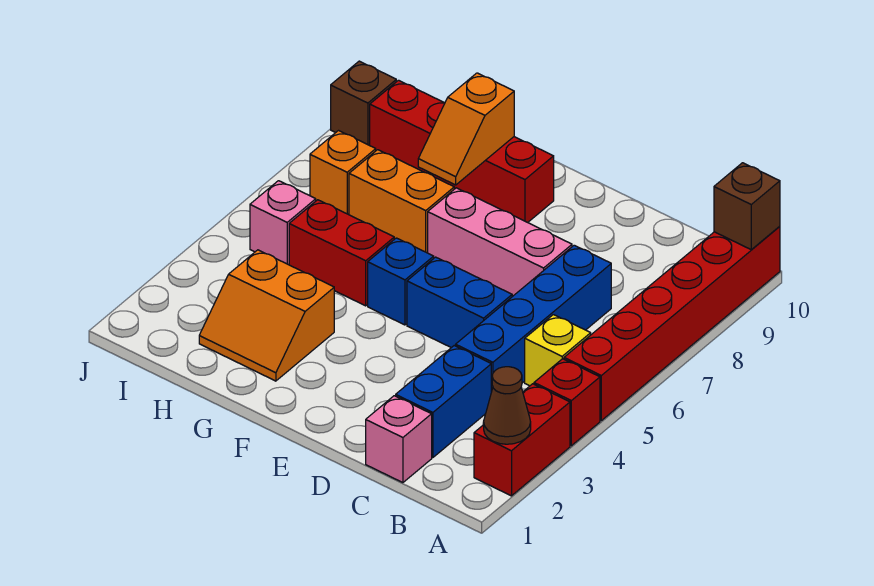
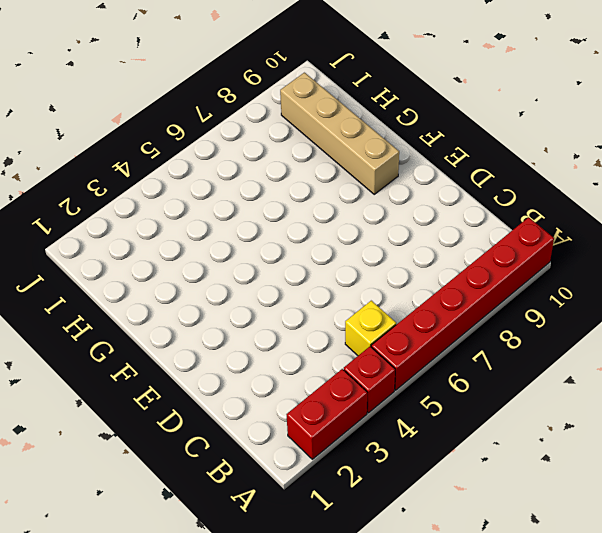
tan brick F9:I9 level 1 -> red brick F9:I9 level 1
none -> pink brick C1 level 1
none -> blue brick C2:C3 level 1
none -> blue brick C4:C7 level 1

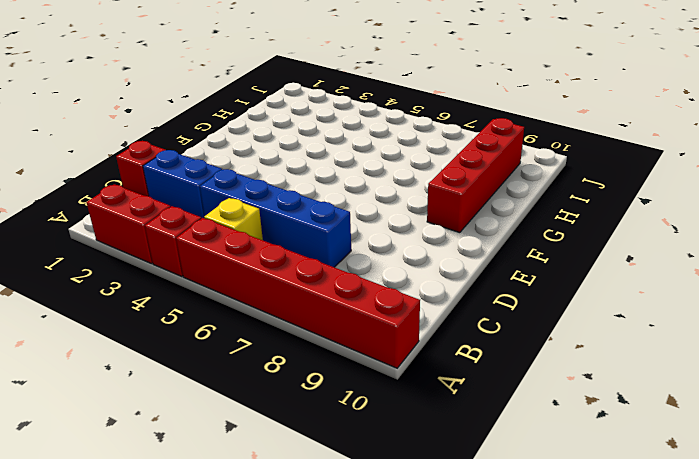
red brick C1 level 1 -> pink brick C1 level 1
none -> blue brick D5:E5 level 1
none -> pink brick D7:F7 level 1
none -> blue brick F5 level 1

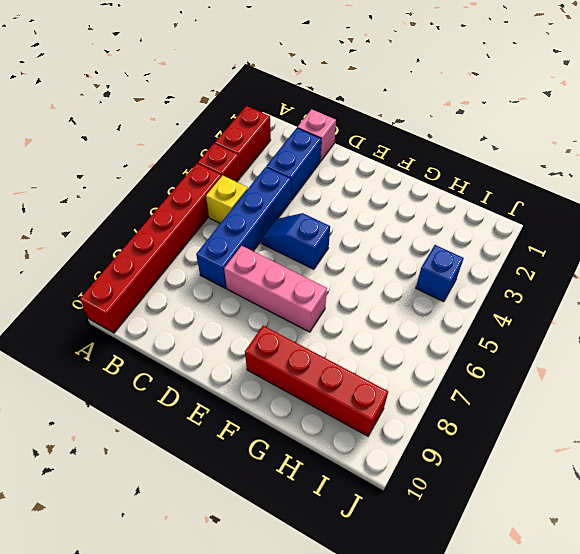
blue slope D5:E5 level 1 top E -> blue brick D5:E5 level 1
blue brick I4 level 1 -> blue brick F5 level 1
none -> orange slope G2:H3 level 1 top 3
none -> red brick G5:H5 level 1
none -> orange brick G7:H7 level 1

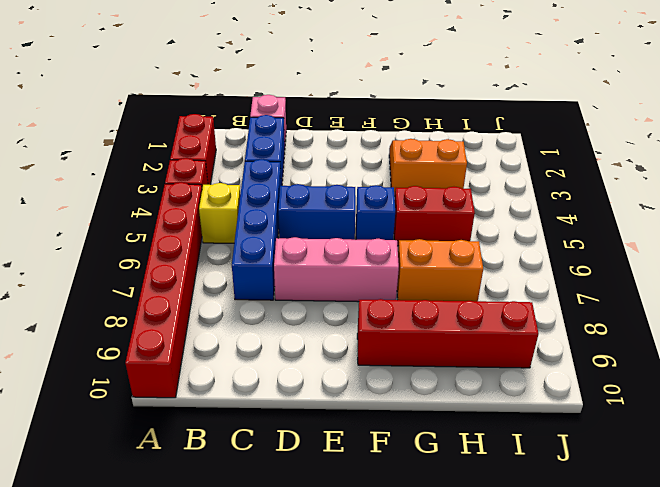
none -> pink brick I5 level 1
none -> orange brick I7 level 1
none -> brown brick J9 level 1

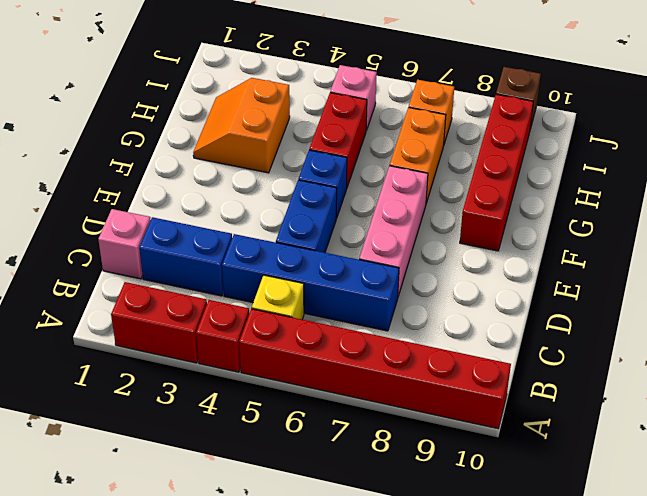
none -> brown cone A2 level 2
none -> brown brick A10 level 2
none -> orange slope G8:G9 level 2 top 9

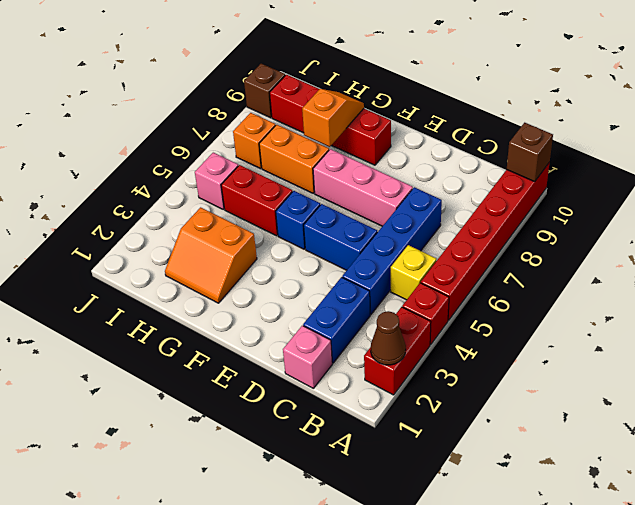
orange slope G8:G9 level 2 top 8 -> orange slope G8:G9 level 2 top 9

